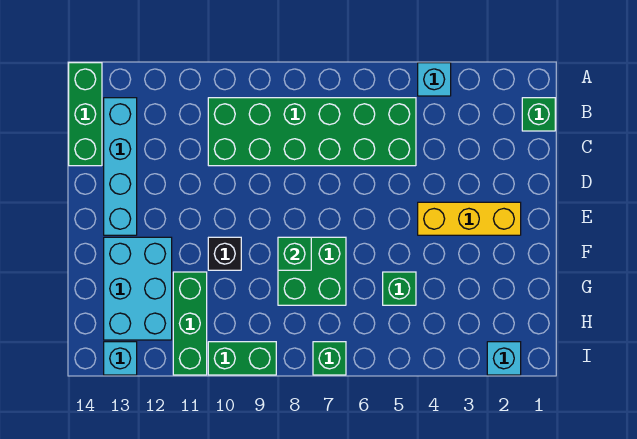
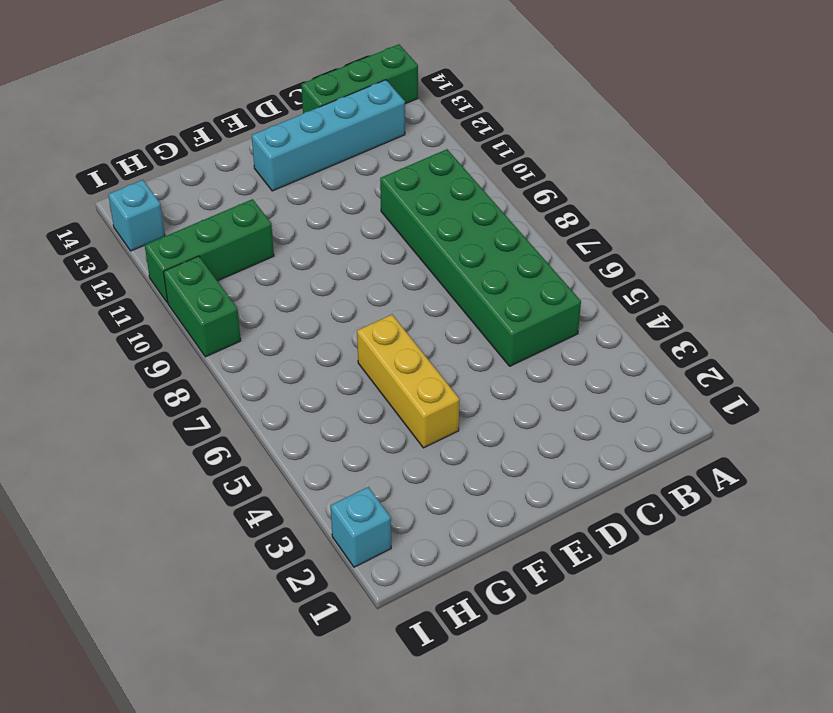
yellow brick F4:F6 level 1 -> yellow brick E2:E4 level 1
none -> cyan brick A4 level 1
none -> green brick B1 level 1
none -> green brick F7:G8 level 1

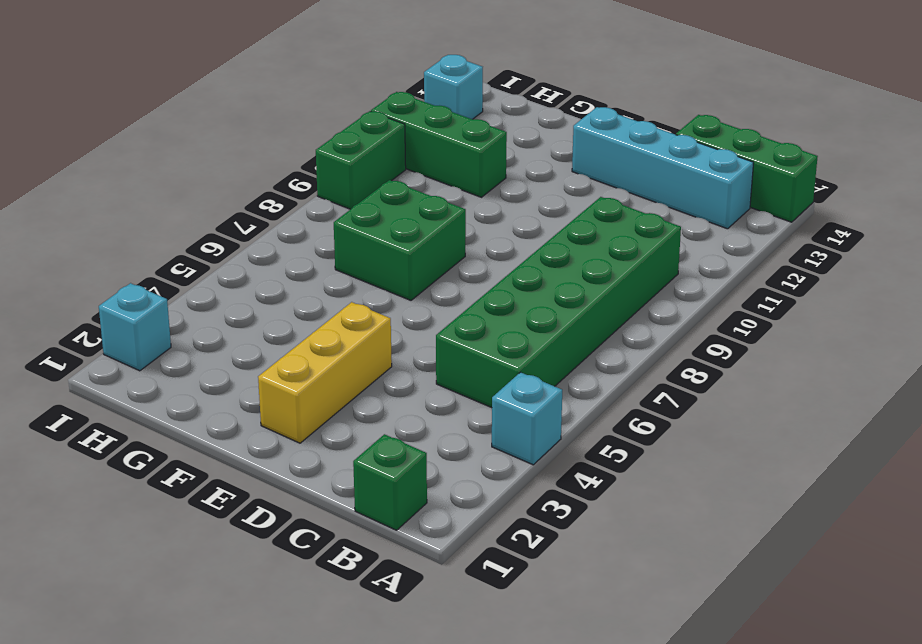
none -> black brick F10 level 1
none -> cyan brick F12:H13 level 1
none -> green brick G5 level 1

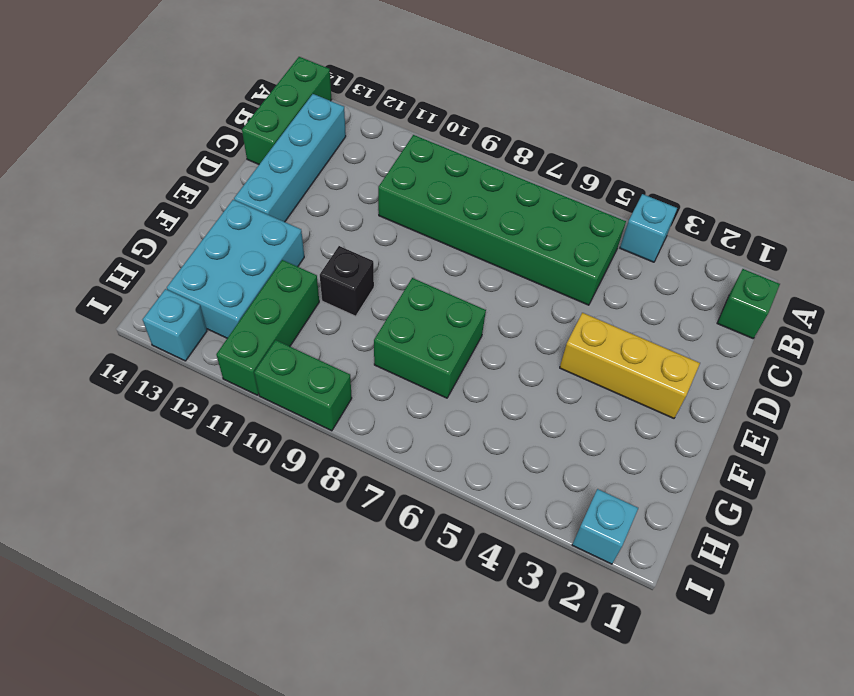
none -> green brick G5 level 1
none -> green brick I7 level 1
none -> green brick F8 level 2

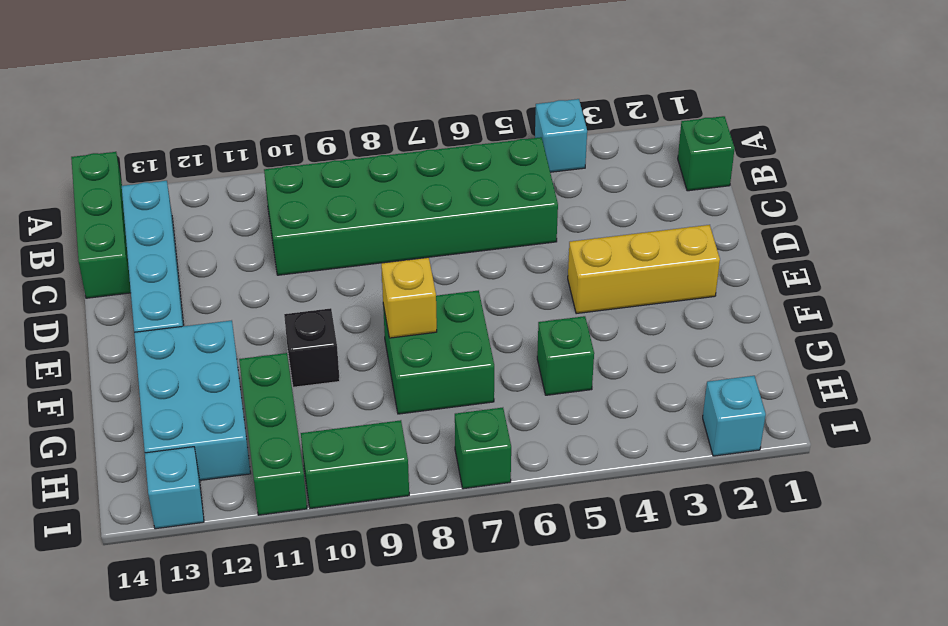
yellow brick F8 level 2 -> green brick F8 level 2

